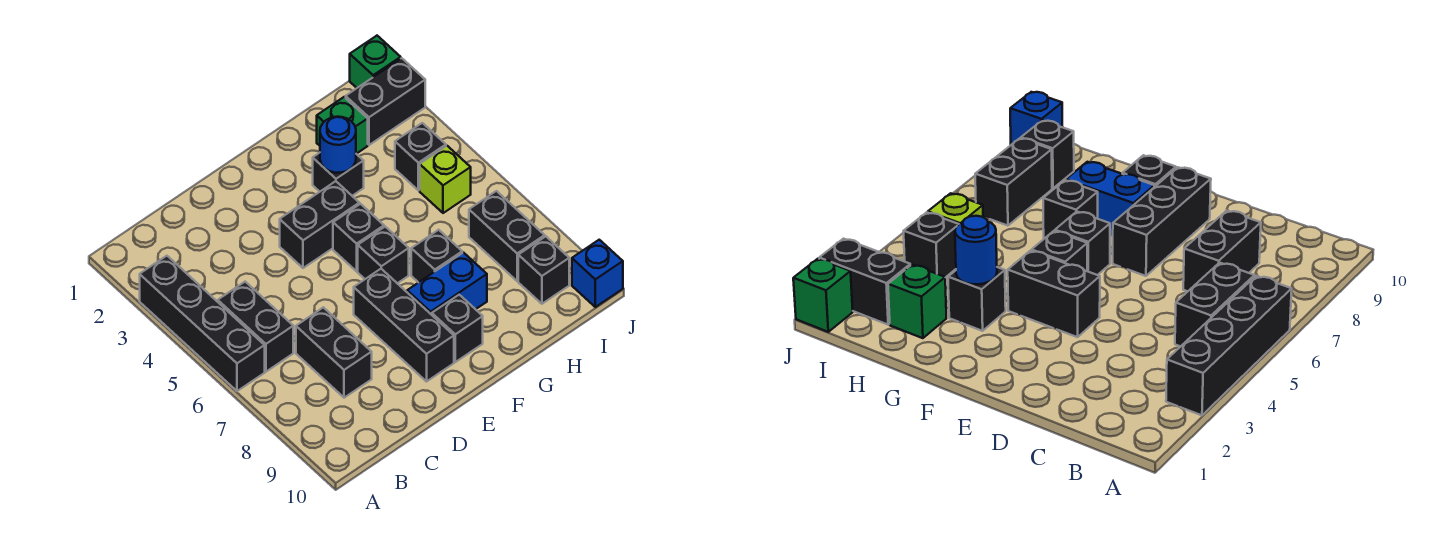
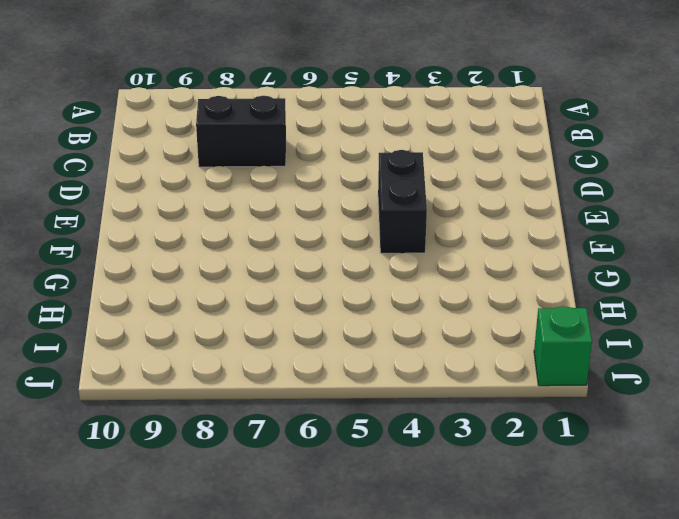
none -> black brick A3:A6 level 1
none -> black brick B5:B6 level 1
none -> black brick E7:E9 level 1

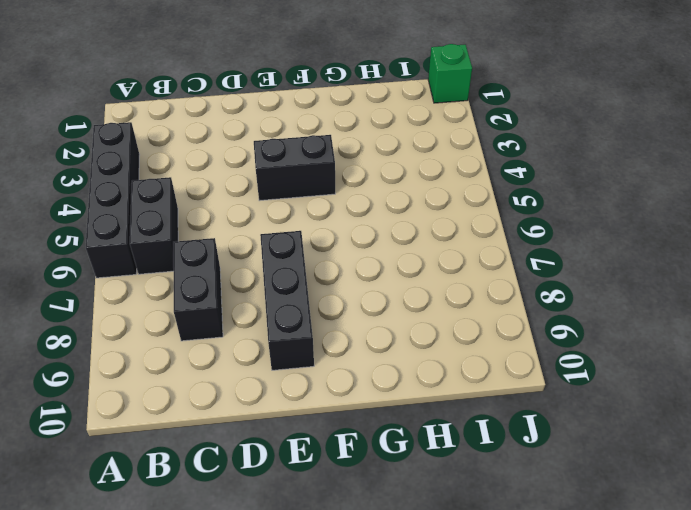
none -> black brick F5 level 1
none -> black brick F6 level 1
none -> blue brick F8:G8 level 1

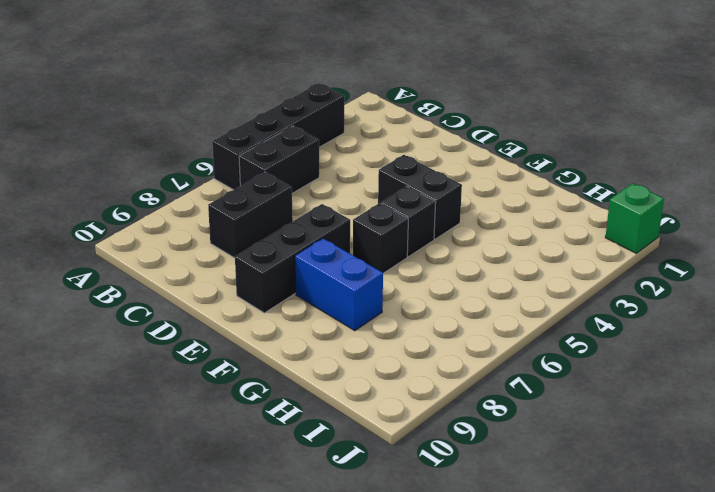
none -> black brick F9 level 1
none -> black brick G3 level 1
none -> black brick G7 level 1

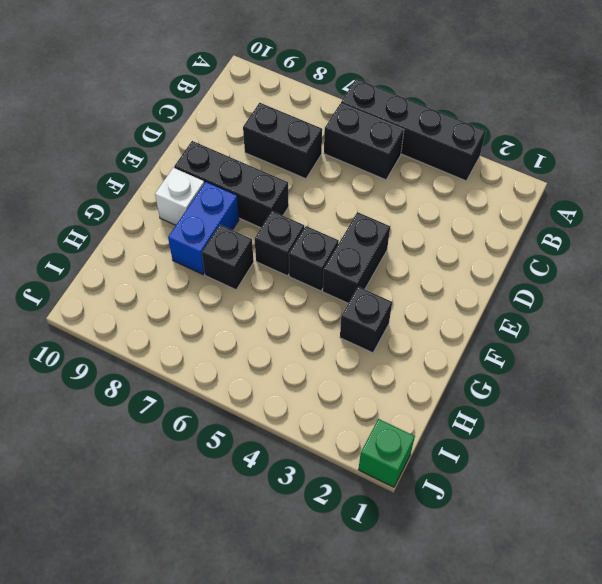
white brick F9 level 1 -> black brick F9 level 1
none -> green brick H2 level 1
none -> black brick I2:J2 level 1
none -> black brick I4 level 1

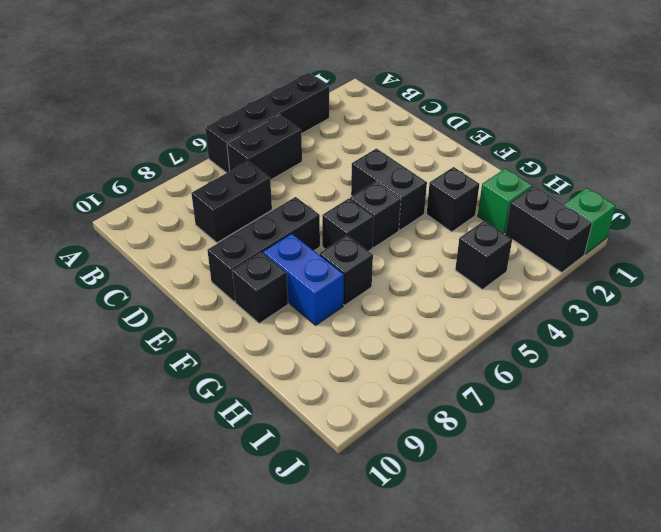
none -> lime brick I5 level 1
none -> black brick I7:I8 level 1
none -> black brick I9 level 1

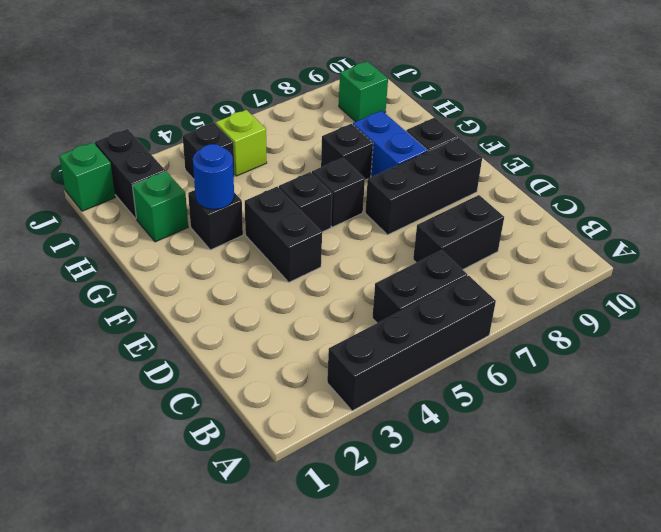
green brick I9 level 1 -> black brick I9 level 1
none -> black brick I7:I8 level 1
none -> blue brick J10 level 1

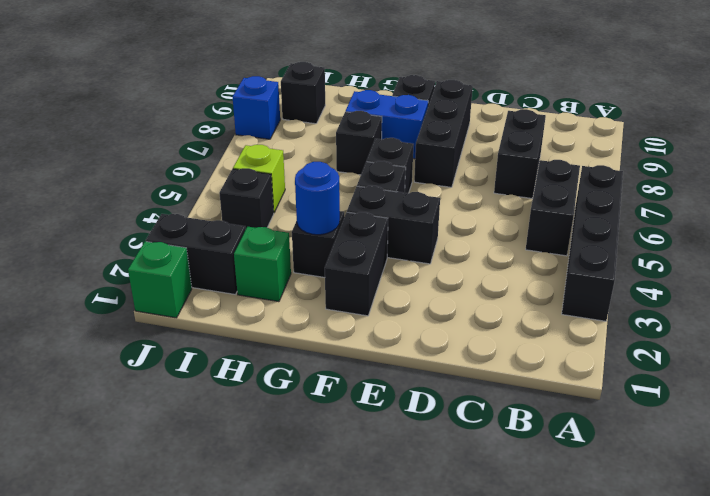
black brick F2:F3 level 1 -> black brick I7:I8 level 1
blue brick J8 level 1 -> blue brick J10 level 1

